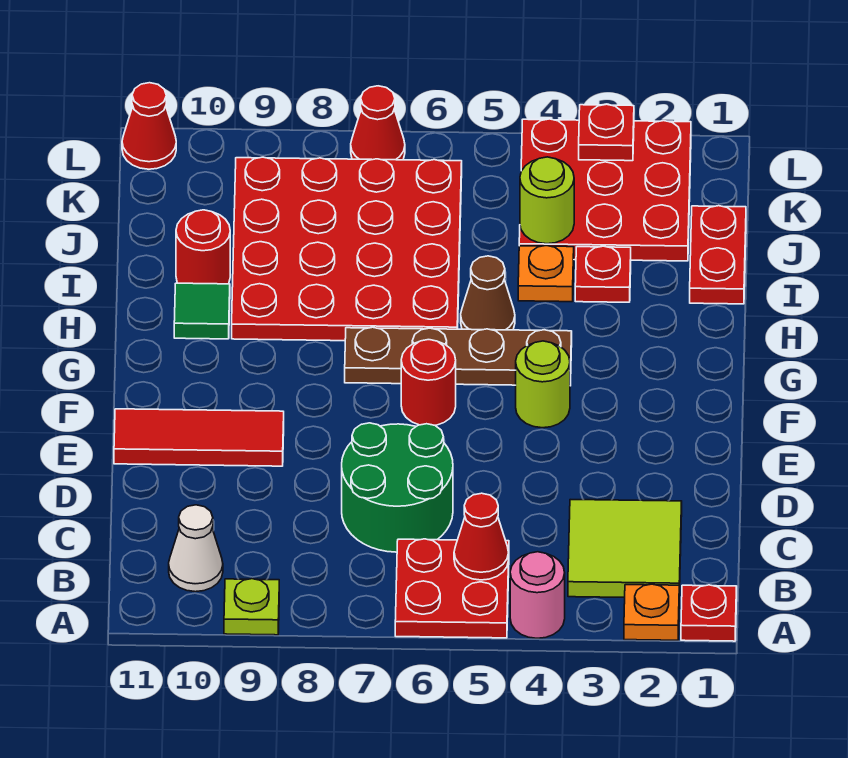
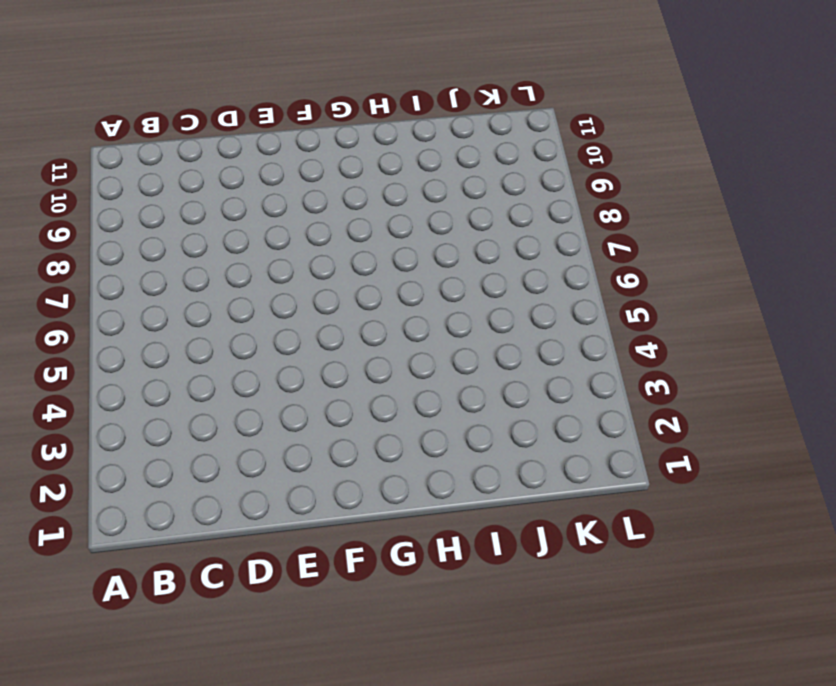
none -> red plate A1 level 1
none -> orange plate A2 level 1
none -> pink round brick A4 level 1

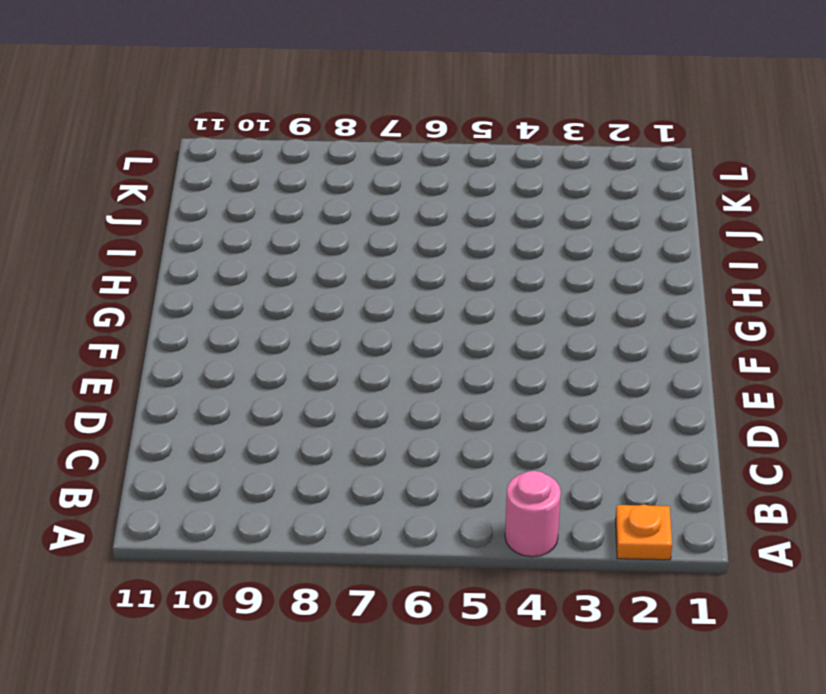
none -> red plate A1 level 1
none -> red plate A5:B6 level 1
none -> lime plate A9 level 1

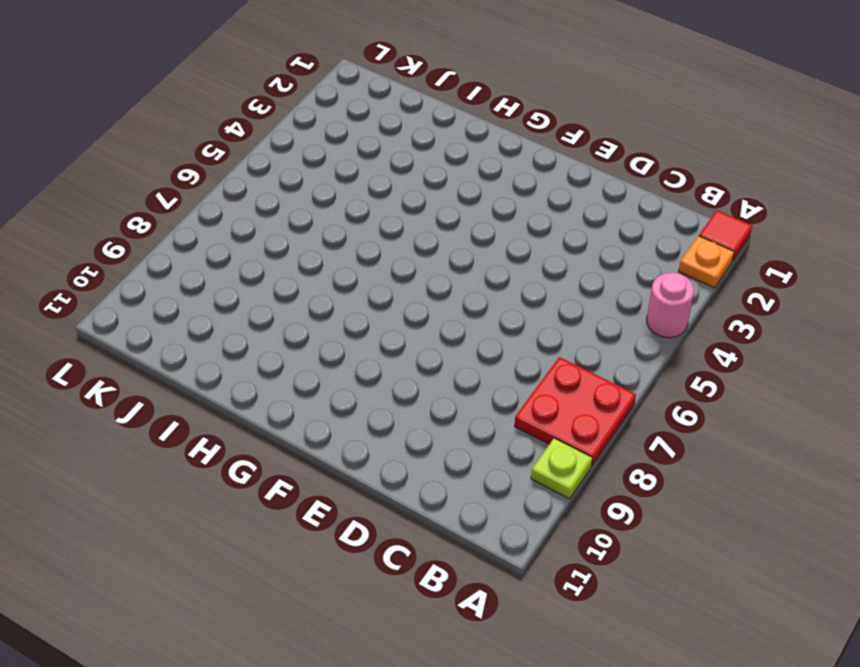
red tile A1 level 1 -> red plate A1 level 1
red plate A7:B8 level 1 -> red plate A5:B6 level 1
none -> lime tile B2:C3 level 1
none -> white cone B10 level 1
none -> green round brick C6:D7 level 1

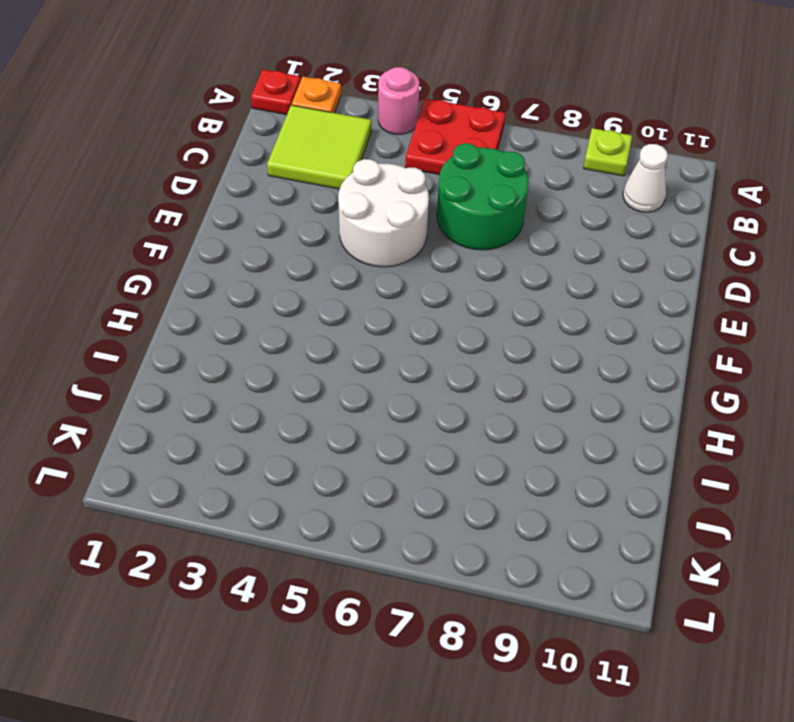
white round brick D4:E5 level 1 -> none
none -> red tile E9:E11 level 1
none -> lime round brick F4 level 1
none -> red round brick F6 level 1

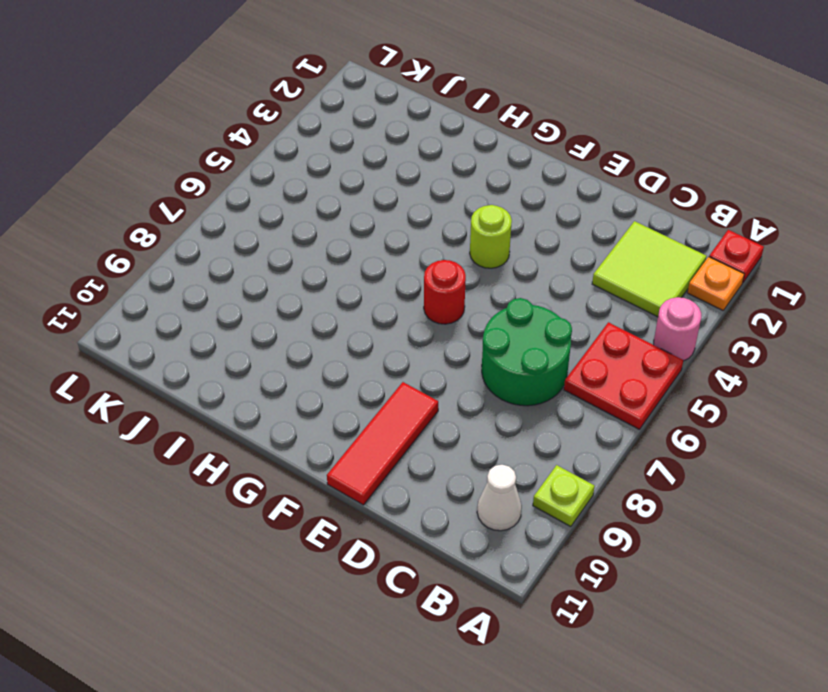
none -> brown plate G4:G7 level 1
none -> brown cone H5 level 1
none -> red plate H6:K9 level 1

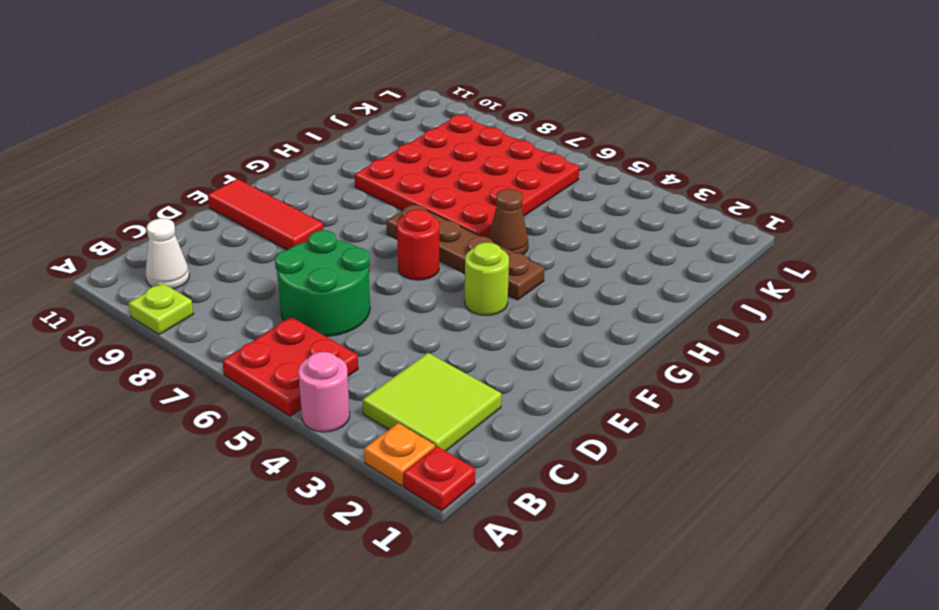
none -> green tile H10 level 1
none -> red plate I1:J1 level 1
none -> red plate I3 level 1

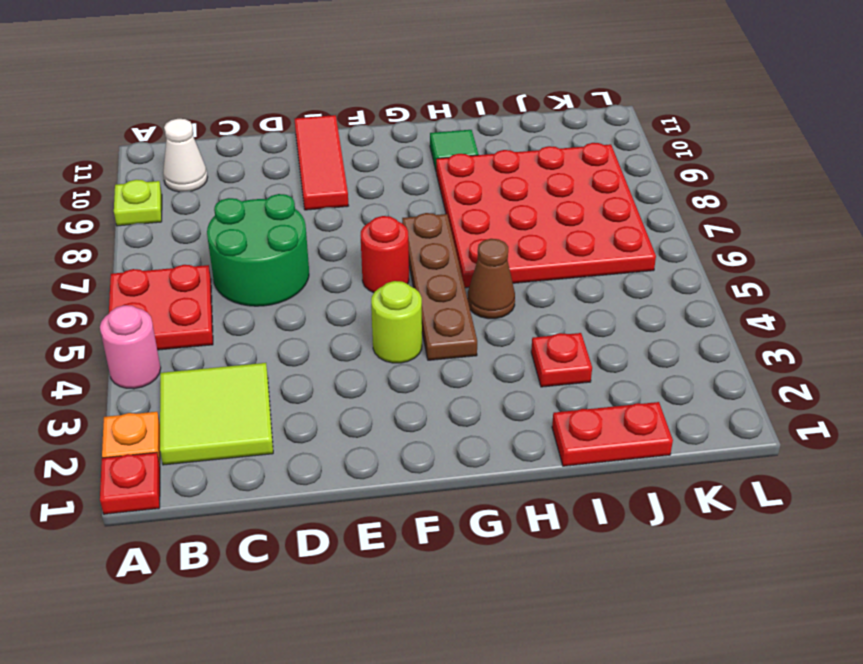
none -> orange plate I4 level 1
none -> red round brick I10 level 1
none -> red plate J2:L4 level 1

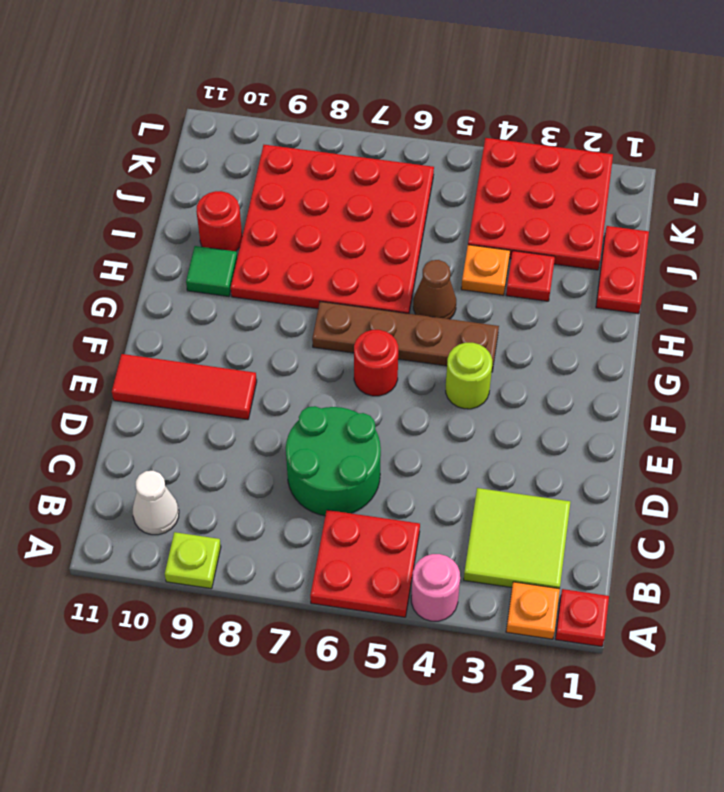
none -> red cone L7 level 1
none -> red cone L11 level 1
none -> red cone B5 level 2

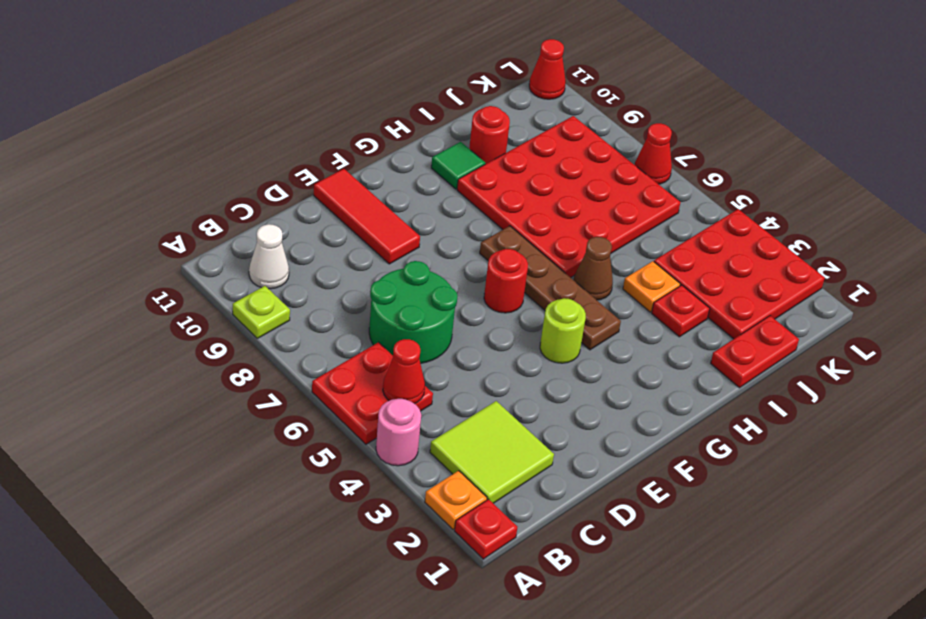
none -> lime round brick J4 level 2
none -> red plate L3 level 2

